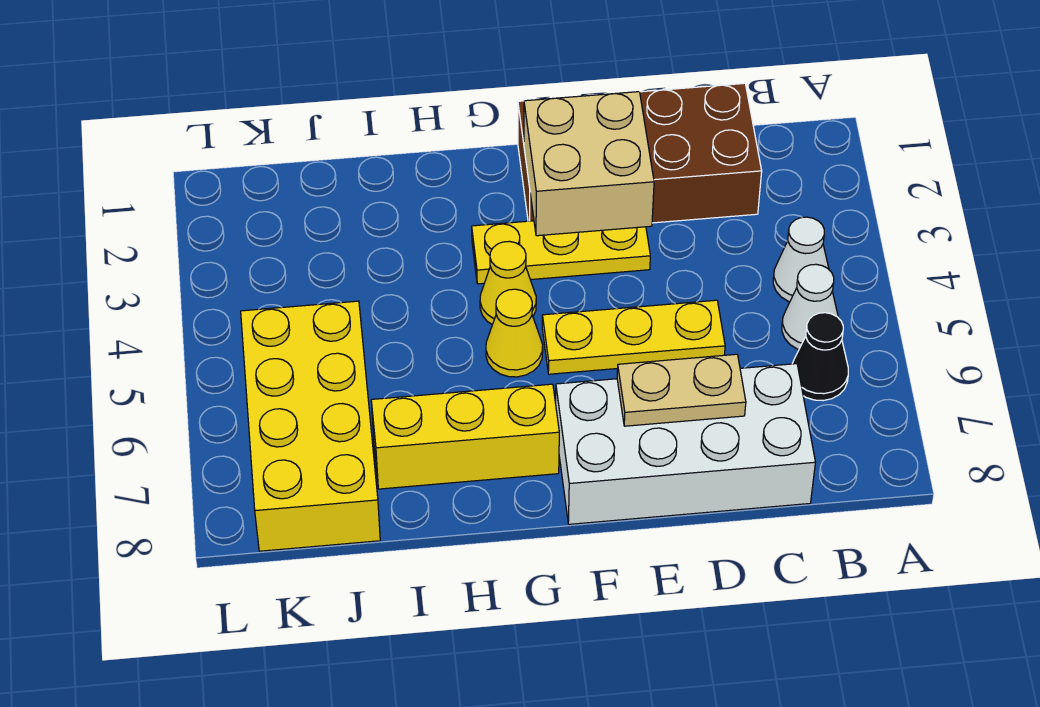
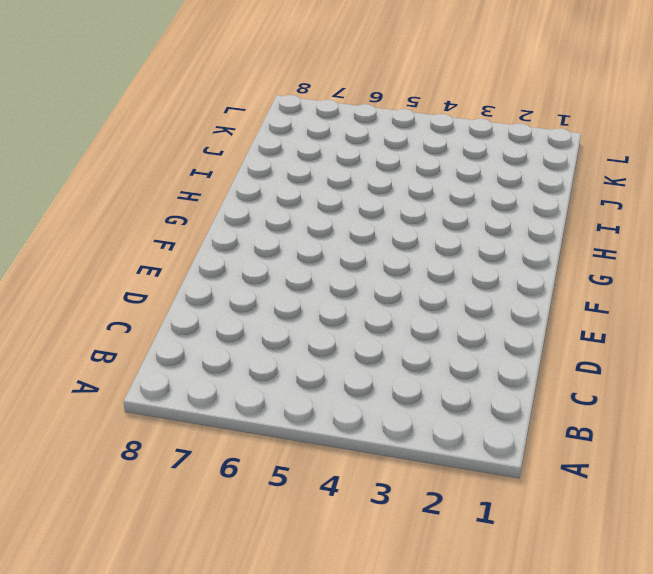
none -> white cone B4 level 1
none -> white cone B5 level 1
none -> black cone B6 level 1

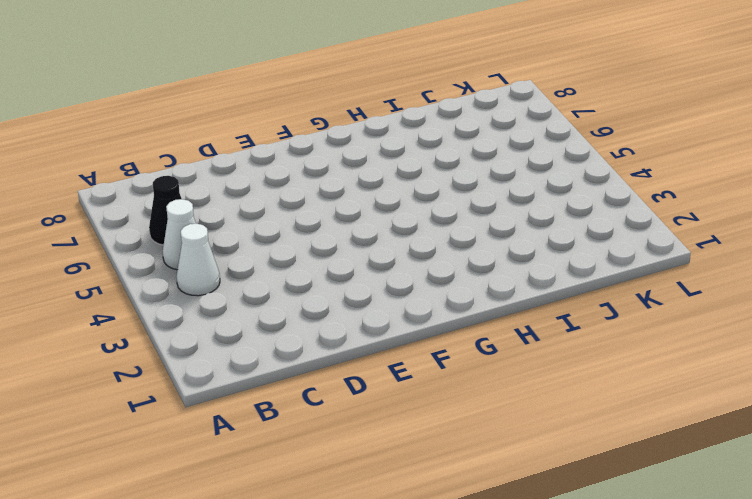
none -> brown brick C1:F2 level 1
none -> white brick C7:F8 level 1
none -> yellow plate D5:F5 level 1

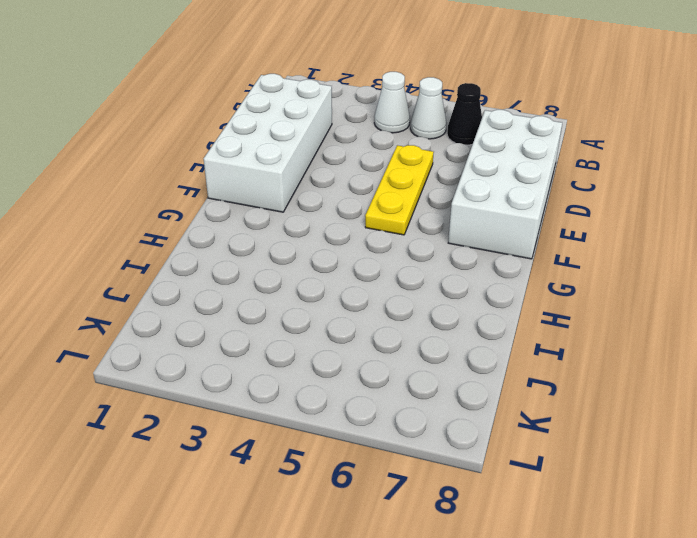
white brick C1:F2 level 1 -> brown brick C1:F2 level 1
none -> yellow plate E3:G3 level 1
none -> yellow cone G4 level 1
none -> yellow cone G5 level 1

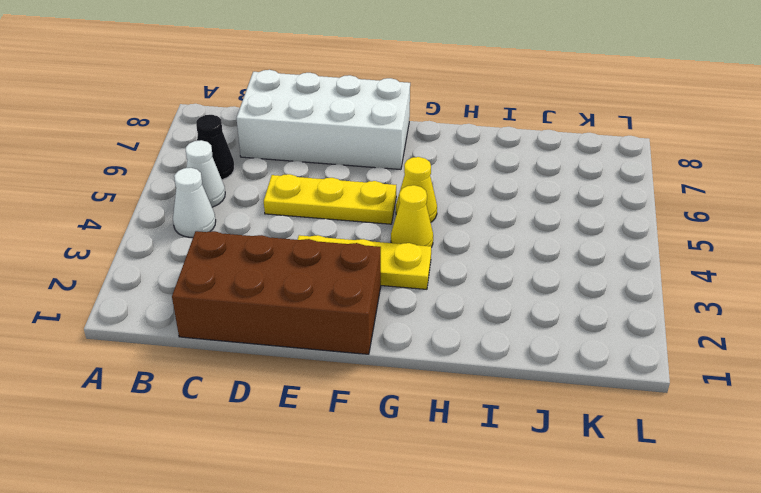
none -> yellow brick G7:I7 level 1
none -> yellow brick J5:K8 level 1
none -> tan plate D7:E7 level 2

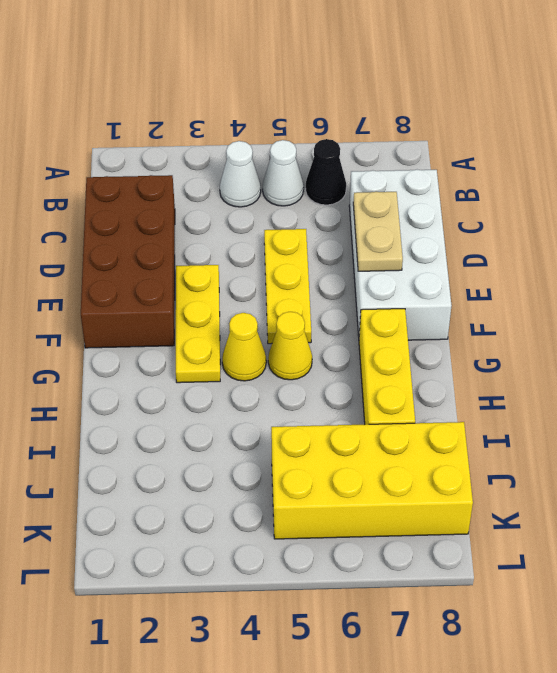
none -> tan brick E2:F3 level 2

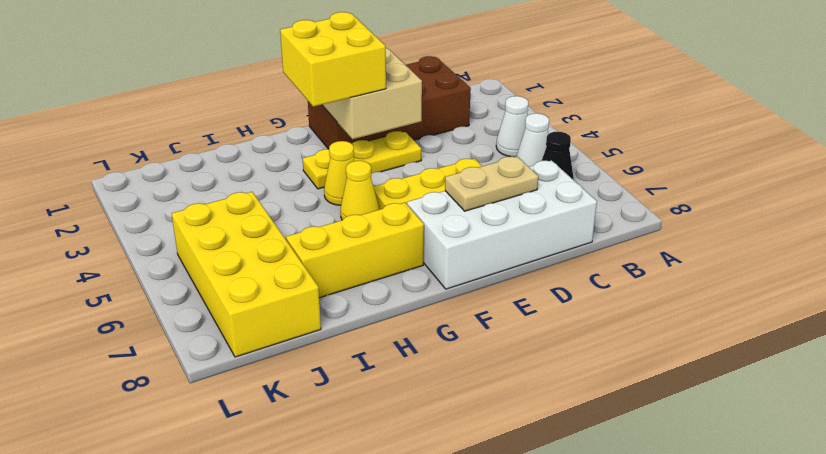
yellow brick F2:G3 level 3 -> none

